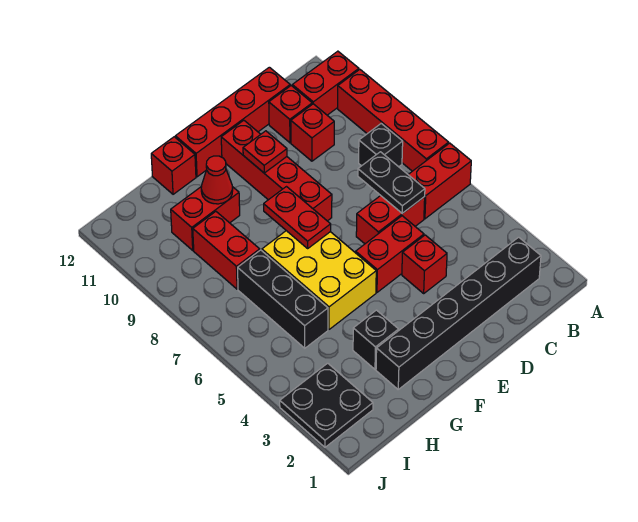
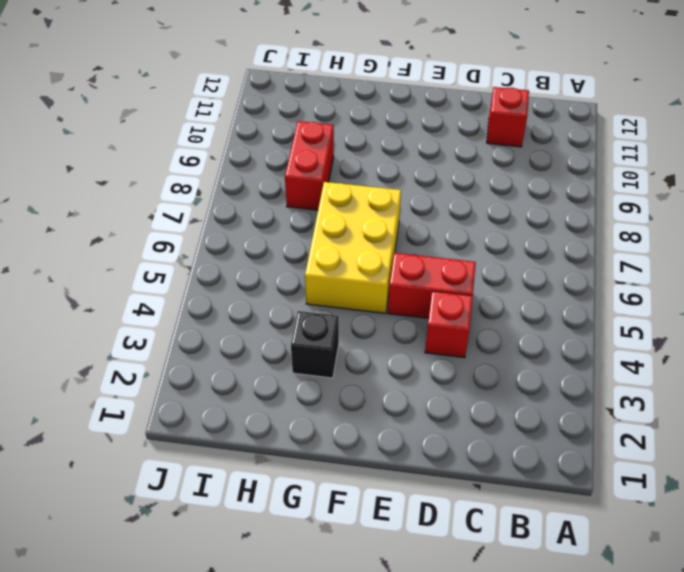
none -> red brick A6:B6 level 1
none -> red brick A7:A10 level 1
none -> red brick A11:B11 level 1

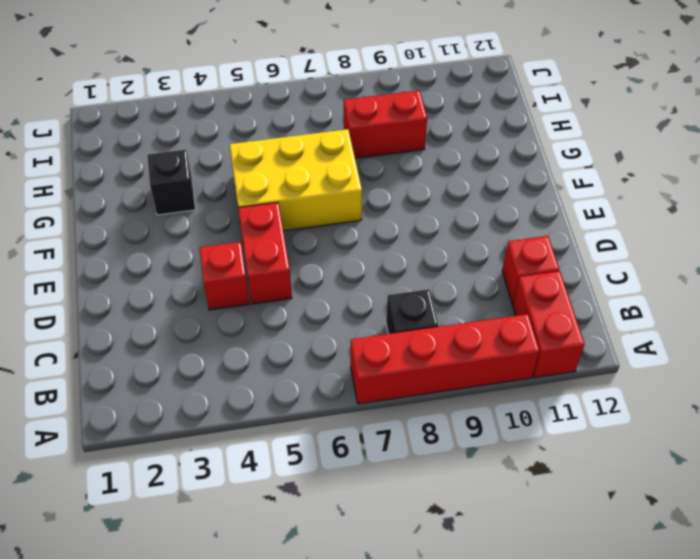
none -> red brick A6:B6 level 1
none -> black brick B2:G2 level 1
none -> red brick C6:D6 level 1

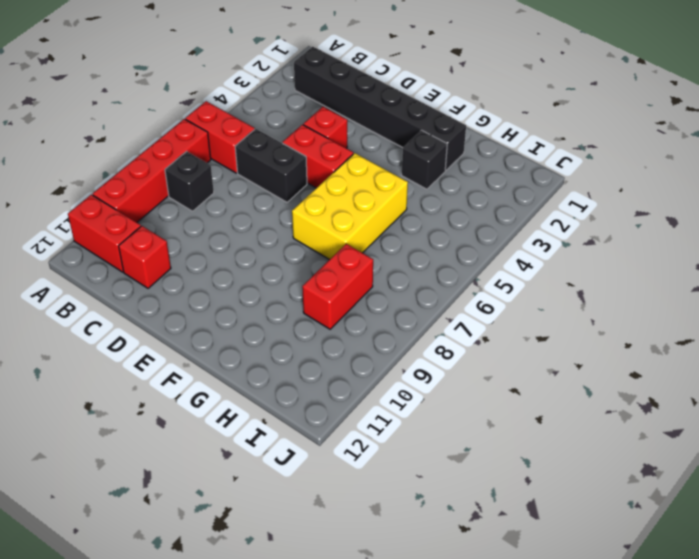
black brick C6:D6 level 1 -> red brick C6:D6 level 1
none -> red brick C10 level 1
none -> red brick C12:F12 level 1
none -> red brick E8:E11 level 1

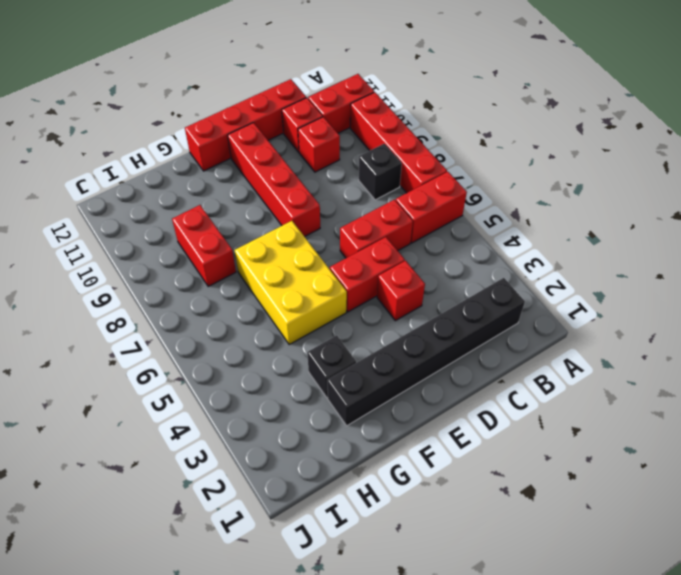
none -> red brick G10:H10 level 1
none -> red brick G12 level 1
none -> black brick H5:H7 level 1

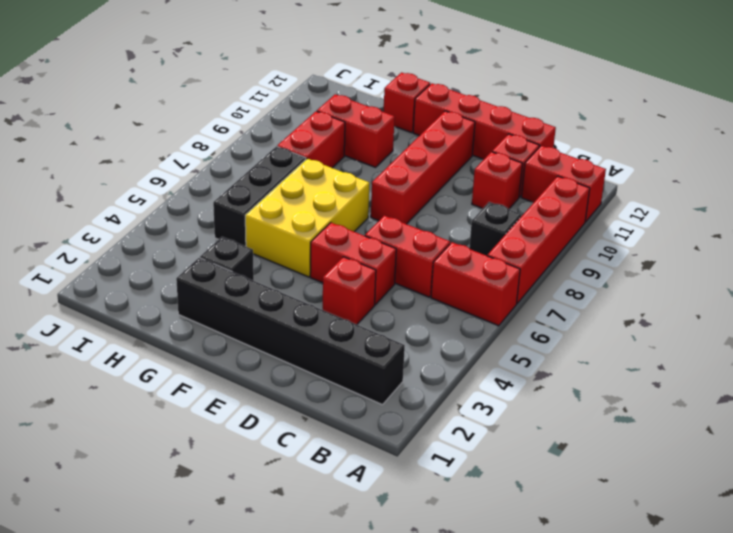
none -> black plate I2:J3 level 1
none -> black plate C6:C7 level 2
none -> red plate E10 level 2

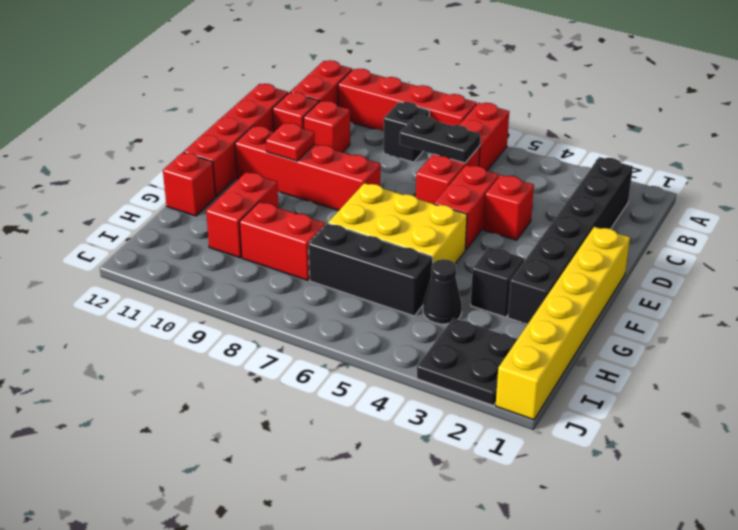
yellow brick E1:J1 level 1 -> none
black cone H4 level 1 -> none
none -> red plate F7:F8 level 2
none -> red cone G10 level 2

